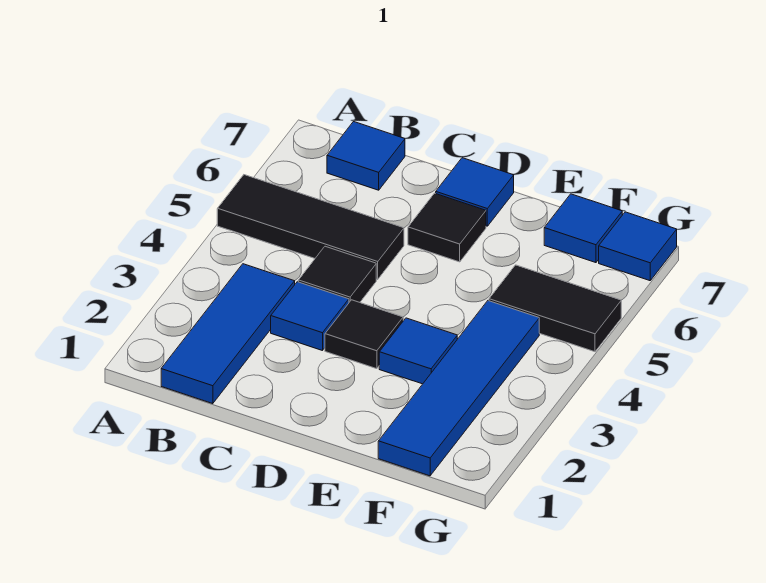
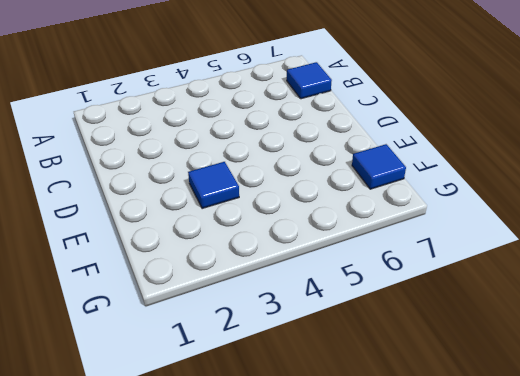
none -> black tile A5:C5 level 1
none -> blue tile B1:B3 level 1
none -> blue tile C3 level 1

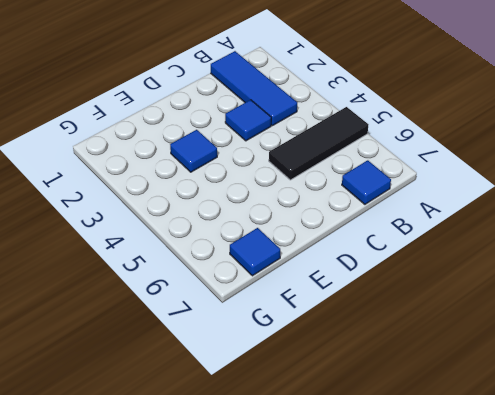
none -> black tile C4 level 1
none -> black tile D3 level 1
none -> black tile D6 level 1

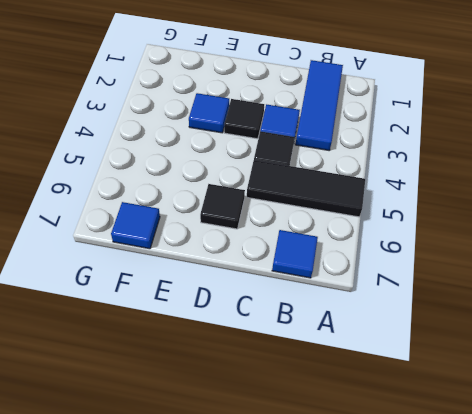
none -> blue tile D7 level 1
none -> blue tile F1:F4 level 1
none -> black tile F5:G5 level 1

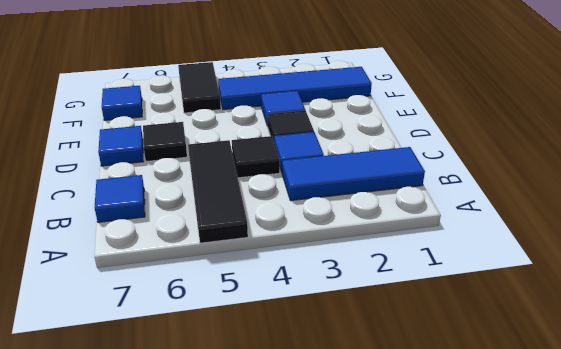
none -> blue tile G7 level 1

